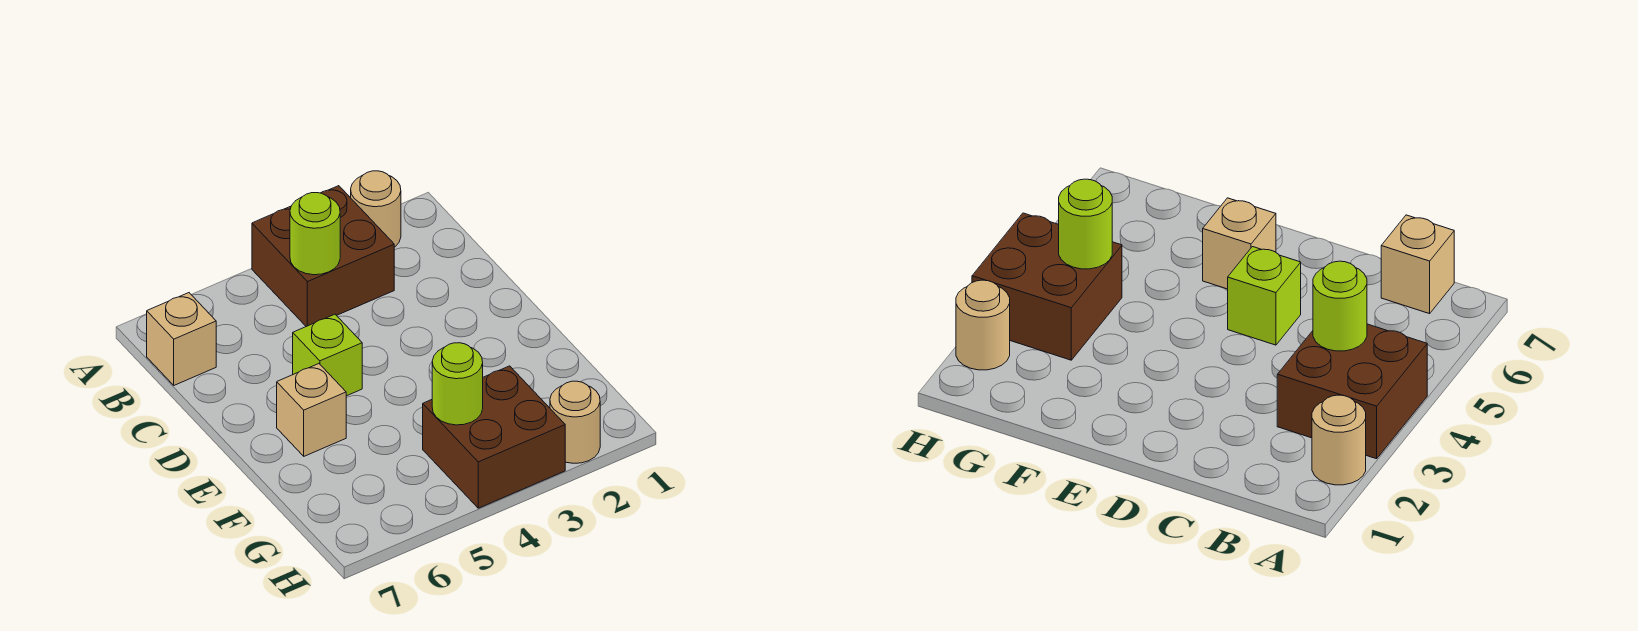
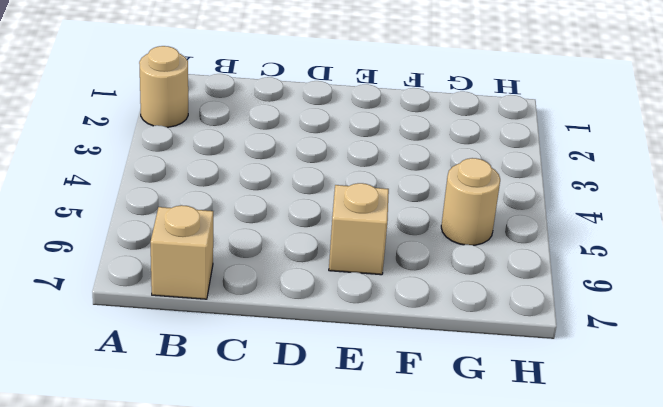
tan round brick G5 level 1 -> tan round brick H2 level 1
none -> brown brick A3:B4 level 1
none -> lime brick D5 level 1

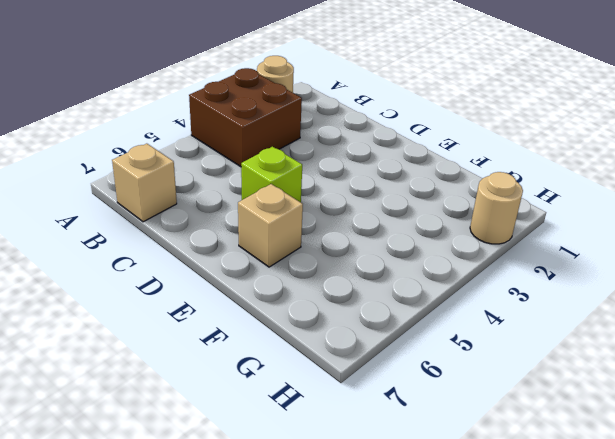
none -> brown brick G3:H4 level 1
none -> lime round brick B4 level 2

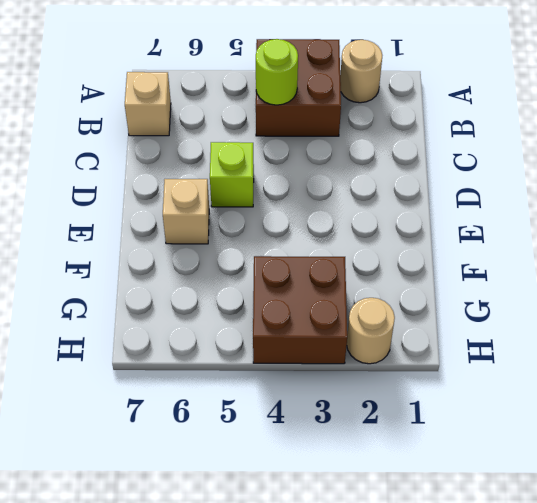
none -> lime round brick G4 level 2

